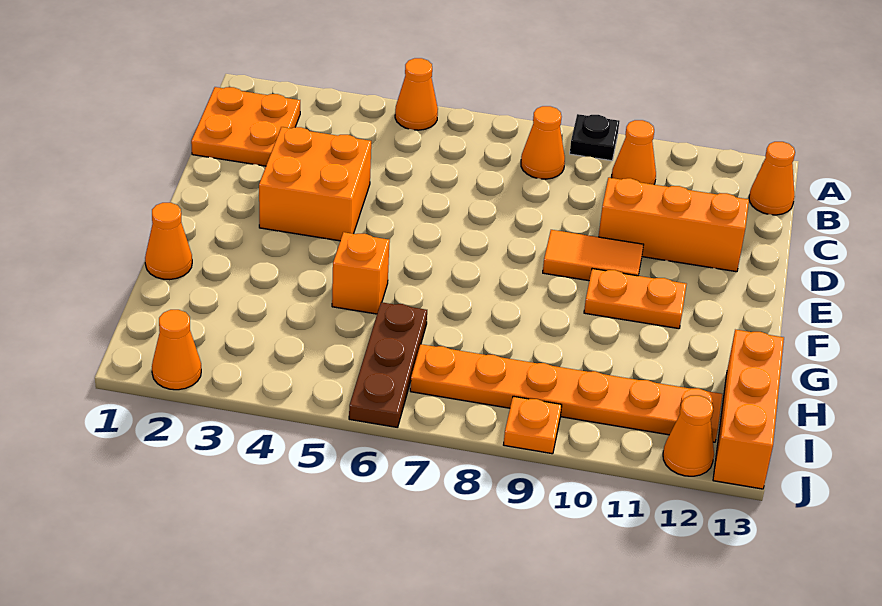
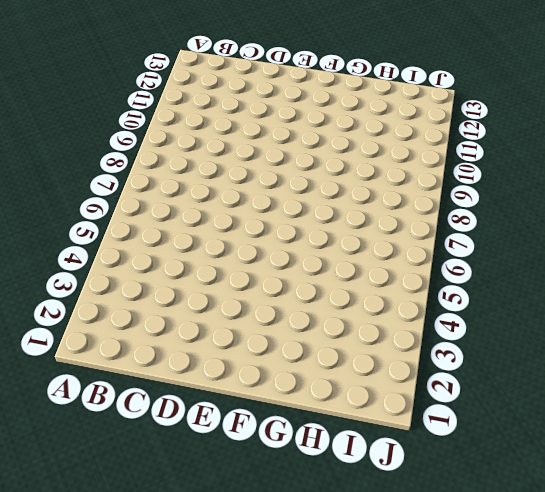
none -> orange cone A5 level 1
none -> black plate A9 level 1
none -> orange plate B1:C2 level 1

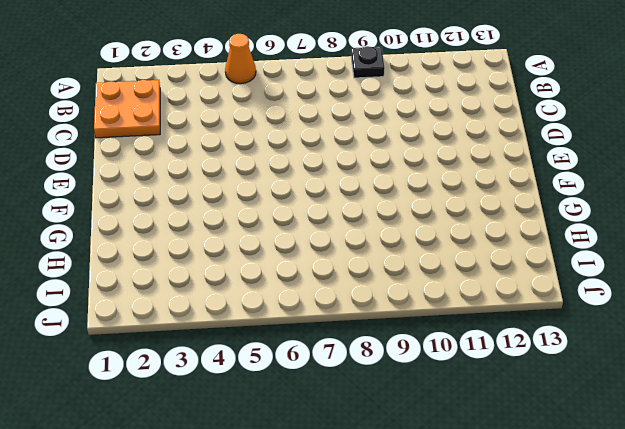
none -> orange cone B8 level 1
none -> orange cone B10 level 1
none -> orange cone B13 level 1

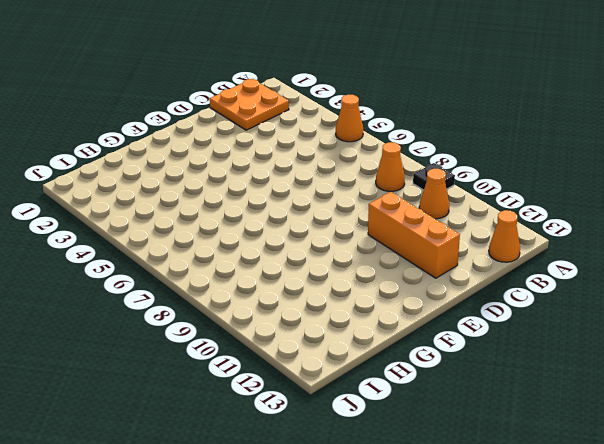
none -> orange brick D3:E4 level 1
none -> orange tile E9:E10 level 1
none -> orange plate F10:F11 level 1

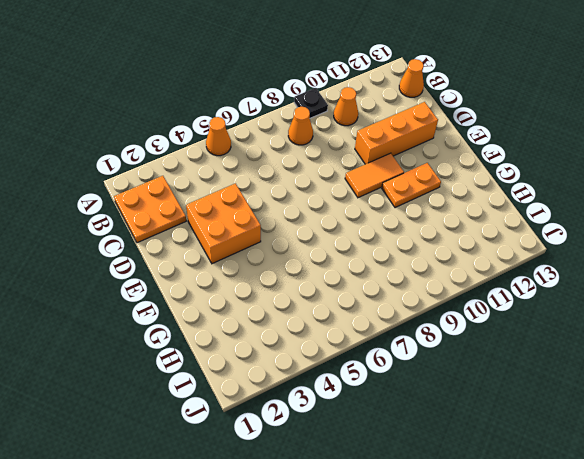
none -> orange cone G1 level 1
none -> orange brick G5 level 1
none -> brown plate H6:J6 level 1

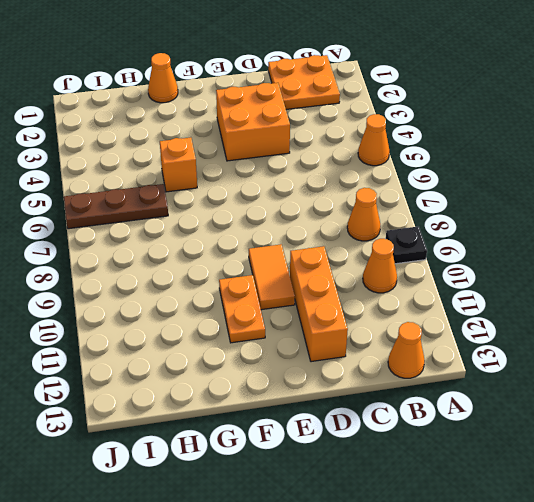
none -> orange brick H13:J13 level 1
none -> orange plate I7:I12 level 1
none -> orange cone J2 level 1

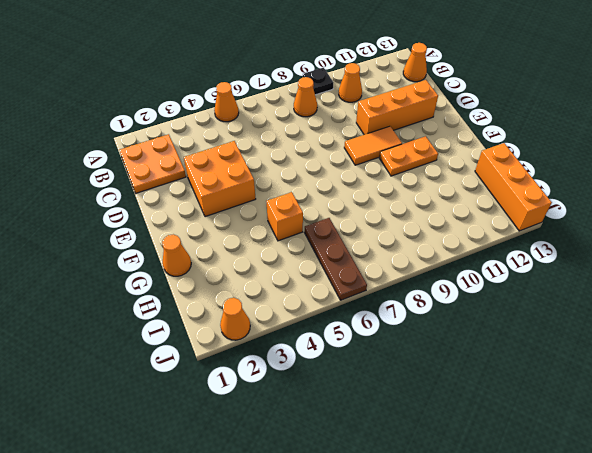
none -> orange plate I7:I12 level 1
none -> orange plate J9 level 1
none -> orange cone J12 level 1

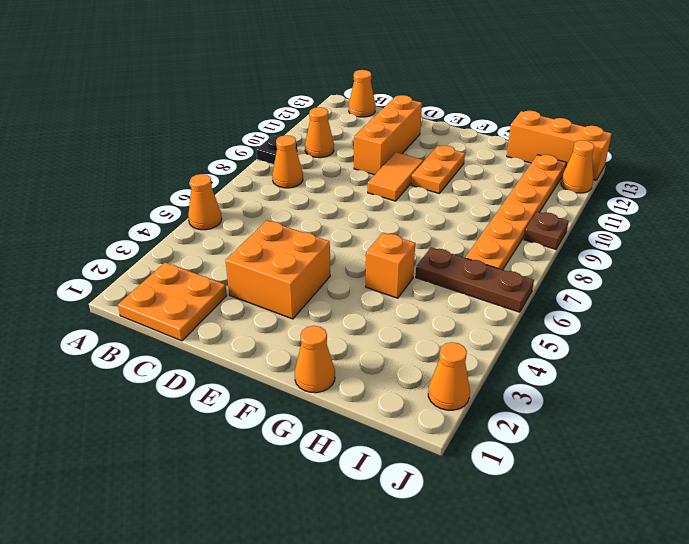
brown plate J9 level 1 -> orange plate J9 level 1

